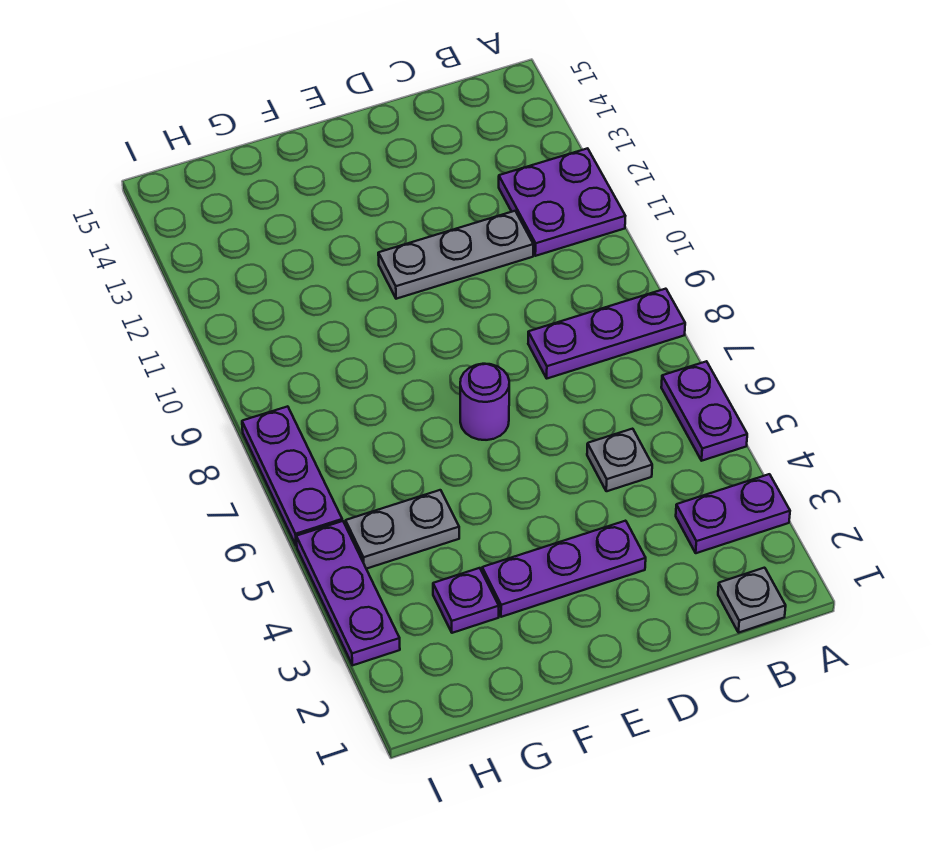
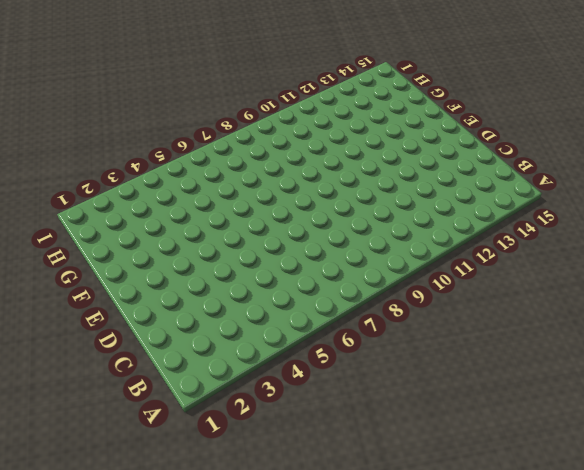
none -> purple plate A3:B3 level 1
none -> purple plate A5:A6 level 1
none -> purple plate A8:C8 level 1

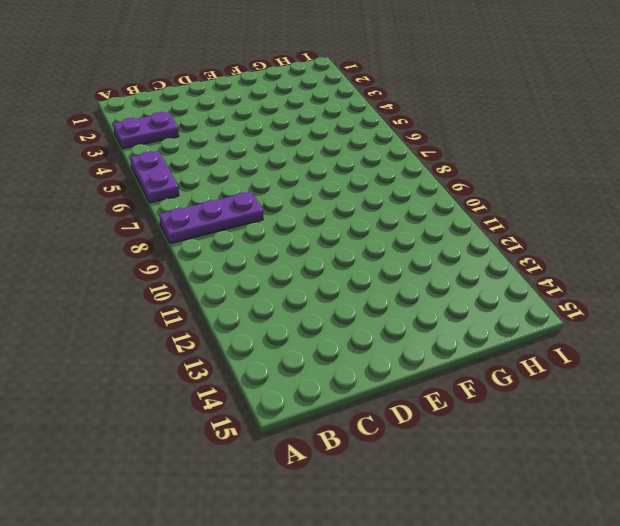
none -> purple plate A11:B12 level 1
none -> grey plate B1 level 1
none -> grey plate C5 level 1

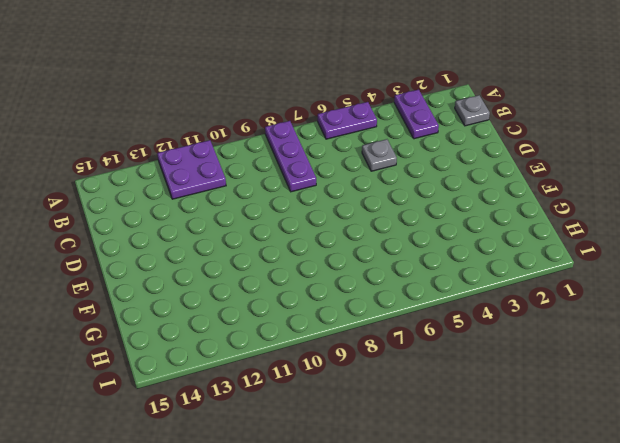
none -> grey plate C11:E11 level 1
none -> purple plate D3:F3 level 1
none -> purple round brick E7 level 1

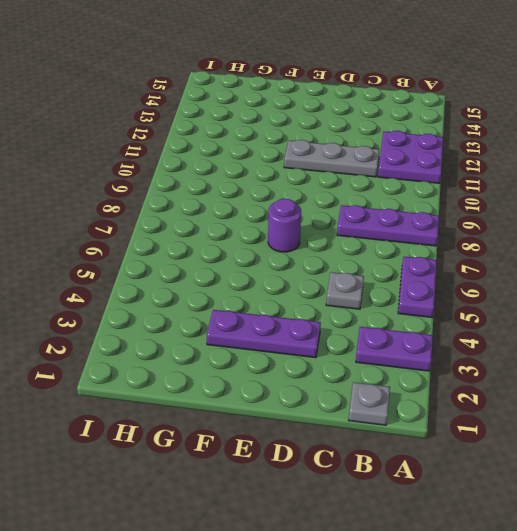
none -> purple plate G3 level 1
none -> grey plate G5:H5 level 1
none -> purple plate I3:I5 level 1

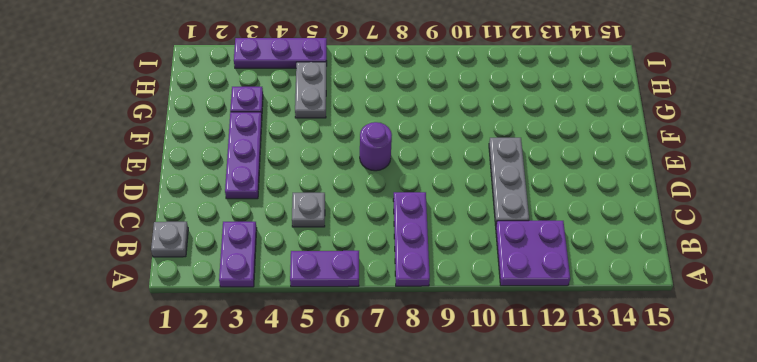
none -> purple plate I6:I8 level 1

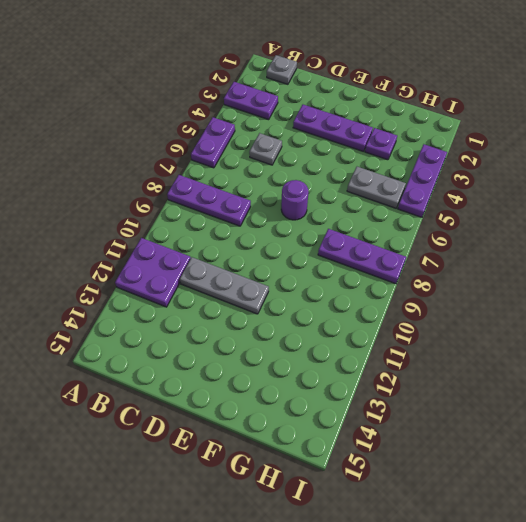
purple plate G8:I8 level 1 -> purple plate I6:I8 level 1

